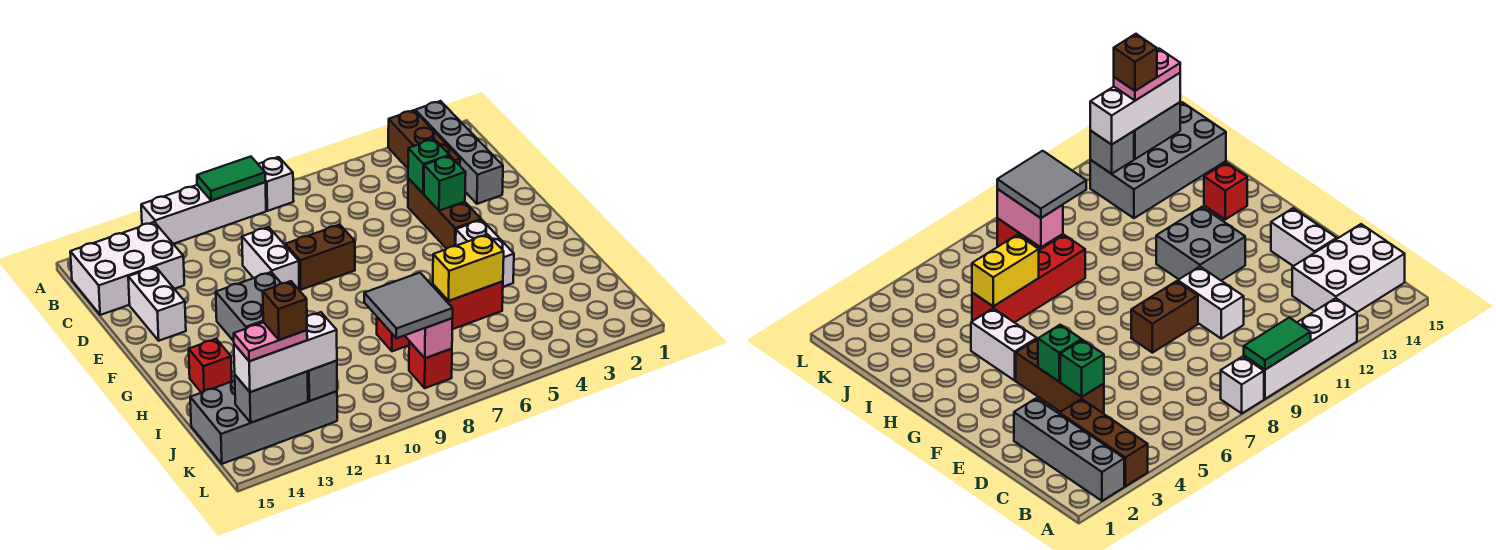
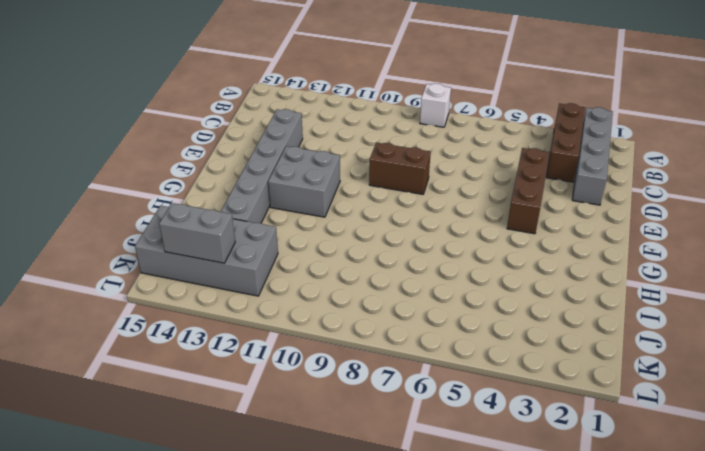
grey brick D13:I13 level 1 -> none
none -> white brick A9:A12 level 1
none -> white brick B13:C15 level 1
none -> white brick D10:E10 level 1

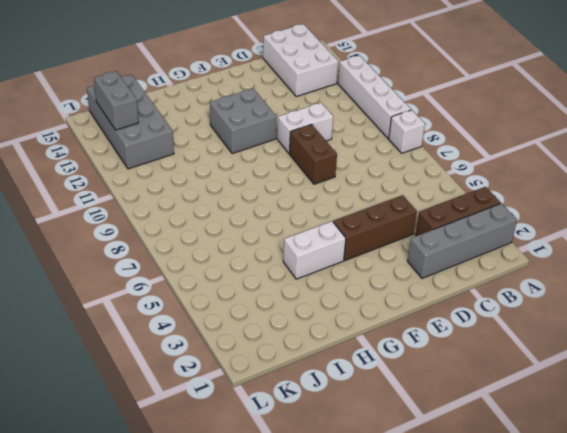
none -> white brick D14:E14 level 1
none -> red brick H14 level 1
none -> red brick I5:I8 level 1

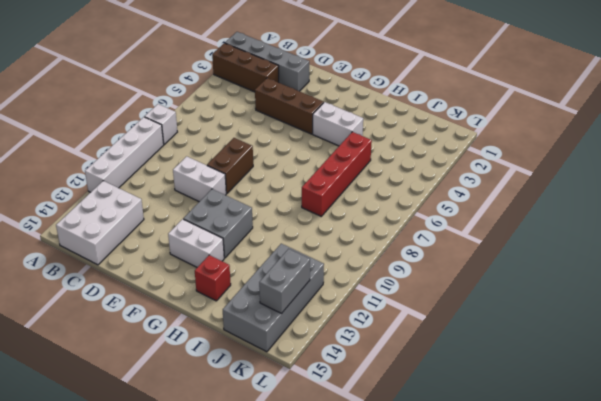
white brick F13:G13 level 1 -> white brick D14:E14 level 1
none -> red brick K8 level 1
none -> green tile A9:A10 level 2
none -> green brick D4 level 2

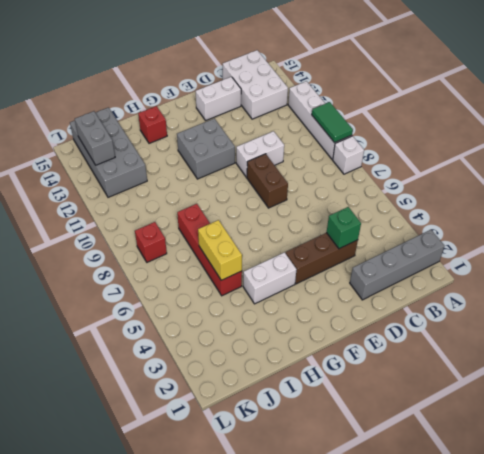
none -> brown brick A3:C3 level 1
none -> green brick E4 level 2
none -> pink brick J8:K8 level 2

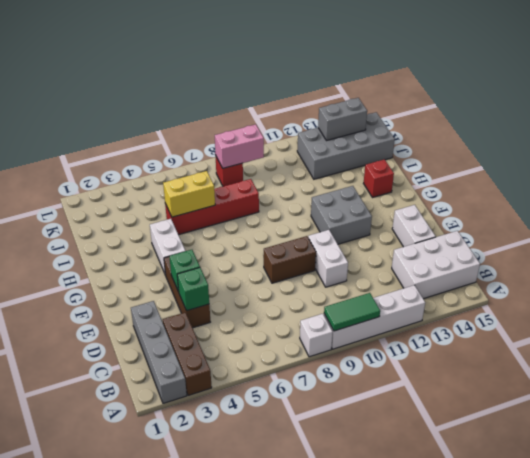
pink brick K8:K9 level 2 -> pink brick J8:K8 level 2
none -> grey brick K12 level 2
none -> grey tile J8:K9 level 3
none -> white brick K12:K14 level 3

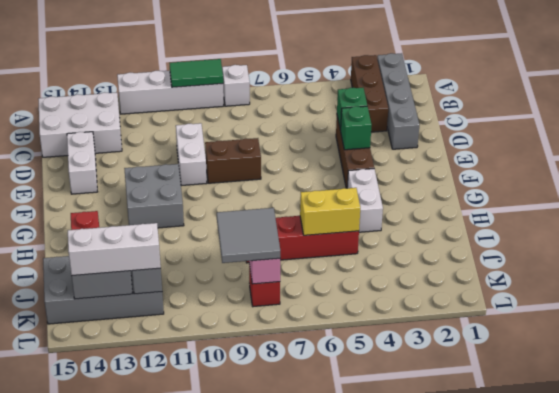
none -> pink plate K13:K14 level 4
none -> brown brick K13 level 5

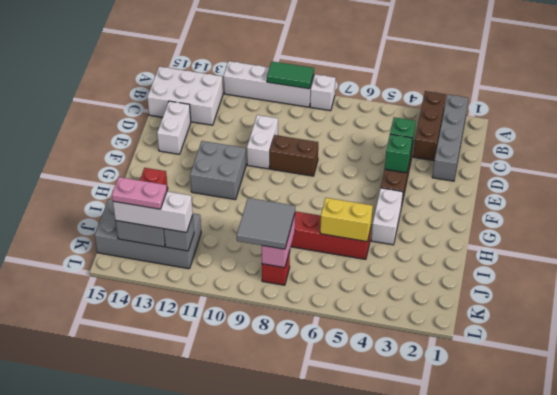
none -> brown brick K13 level 5

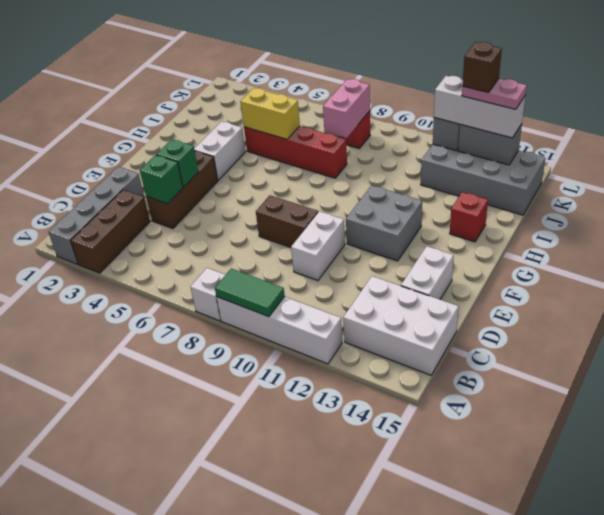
none -> grey tile J8:K9 level 3

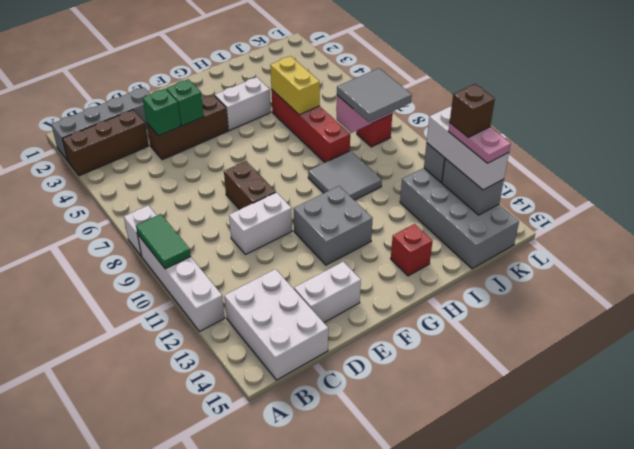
grey tile H9:I10 level 1 -> none

